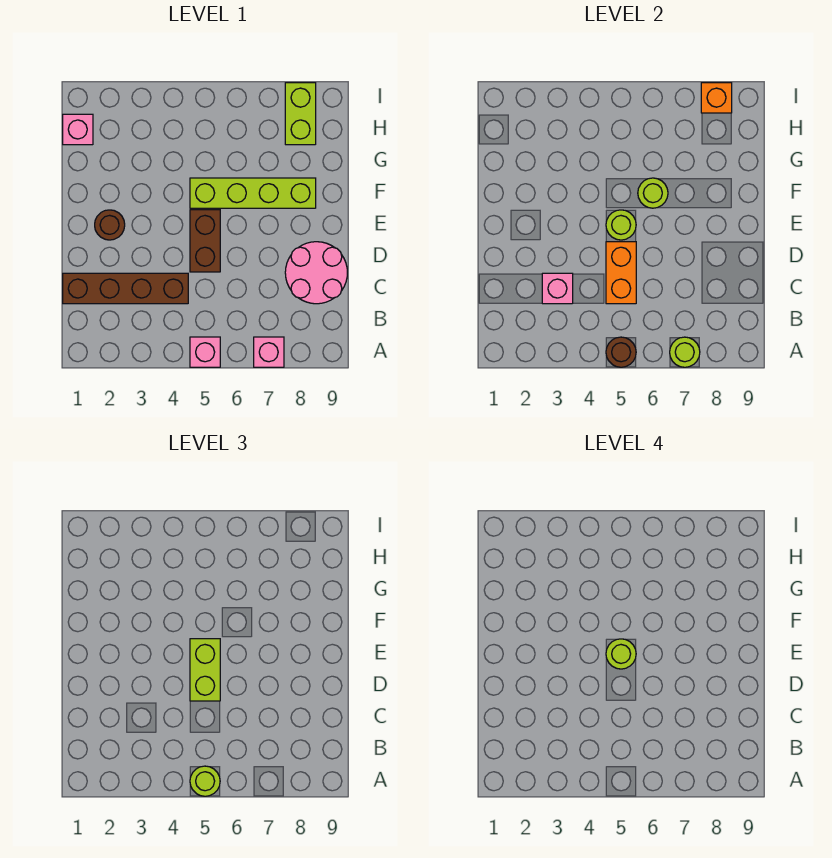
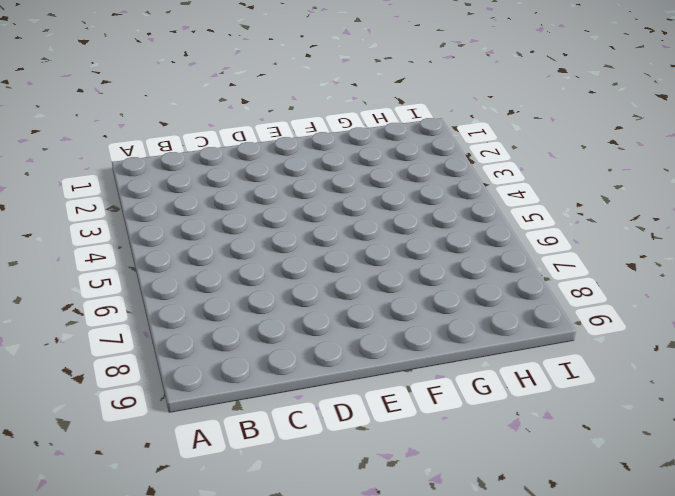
none -> pink brick A5 level 1
none -> pink brick A7 level 1
none -> brown brick C1:C4 level 1

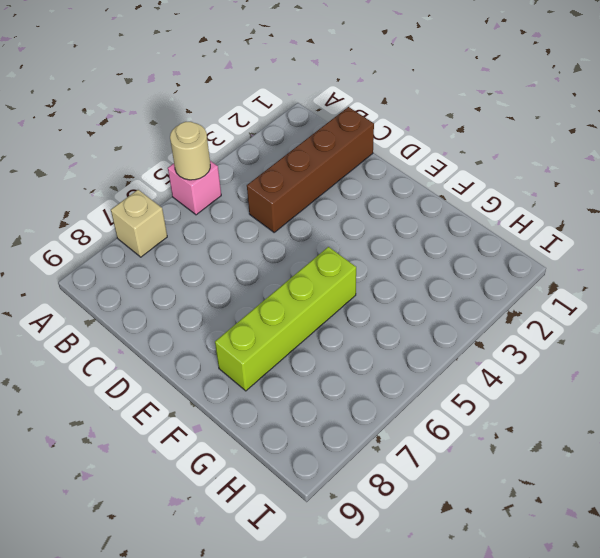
tan round brick A5 level 2 -> brown round brick A5 level 2
tan brick A7 level 1 -> pink brick A7 level 1
none -> pink round brick C8:D9 level 1
none -> brown brick D5:E5 level 1
none -> brown round brick E2 level 1

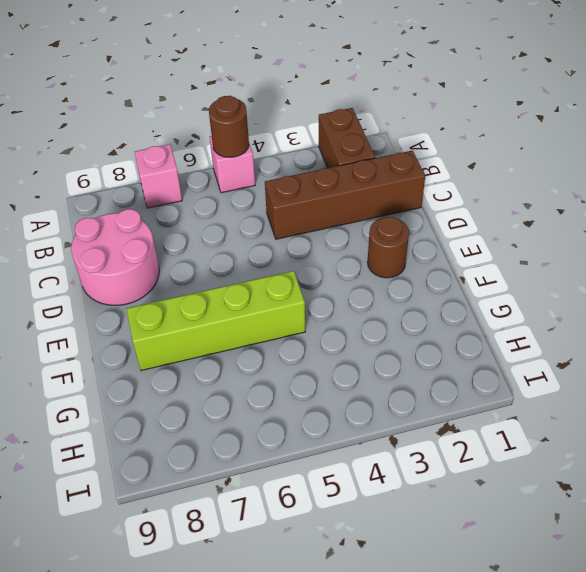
brown brick A2:B2 level 1 -> brown brick D5:E5 level 1
none -> pink brick H1 level 1
none -> lime brick H8:I8 level 1
none -> lime round brick A7 level 2

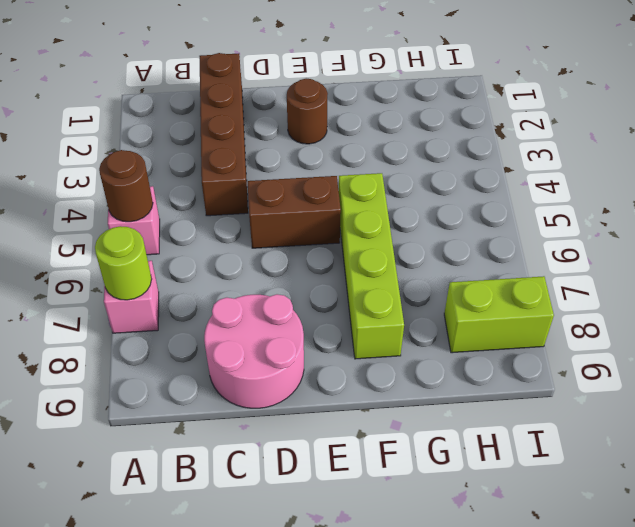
none -> pink brick H1 level 1
none -> pink brick C3 level 2
none -> orange brick C5:D5 level 2

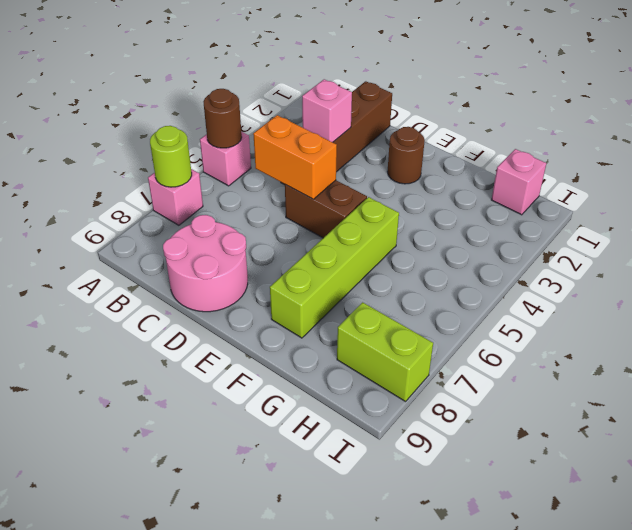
none -> lime round brick E5 level 2
none -> lime round brick F6 level 2
none -> orange brick I8 level 2

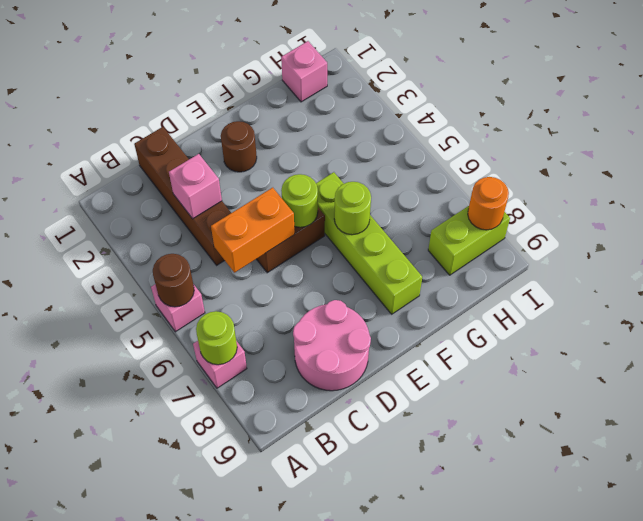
orange round brick I8 level 2 -> orange brick I8 level 2
none -> lime round brick A5 level 3
none -> lime brick D5:E5 level 3
none -> lime round brick E5 level 4

